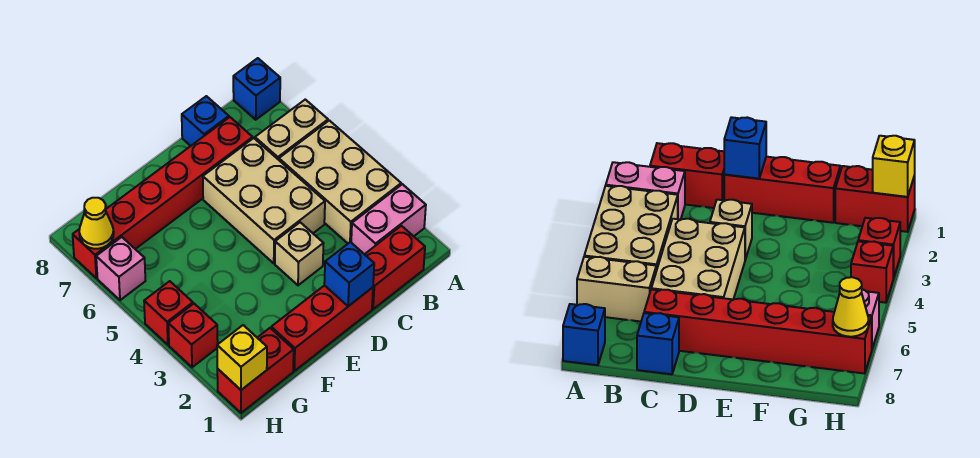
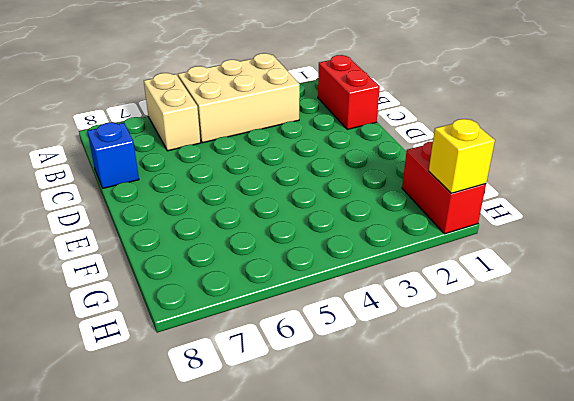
none -> pink brick A2:B2 level 1
none -> blue brick A8 level 1
none -> tan brick C4:D6 level 1

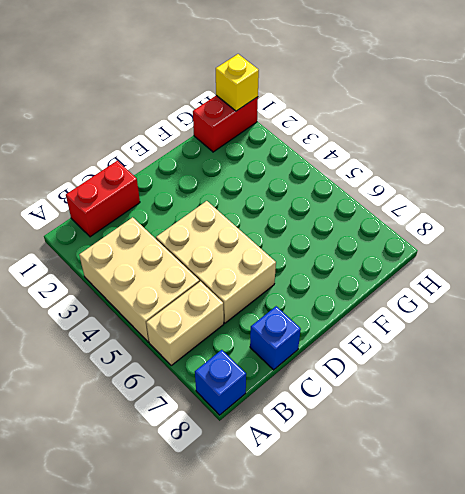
none -> pink brick A2:B2 level 1
none -> red brick C7:H7 level 1
none -> red brick D1:F1 level 1

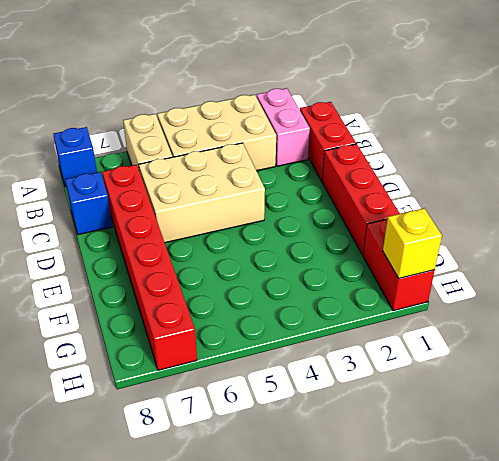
none -> tan brick D3 level 1
none -> red brick H3 level 1
none -> red brick H4 level 1

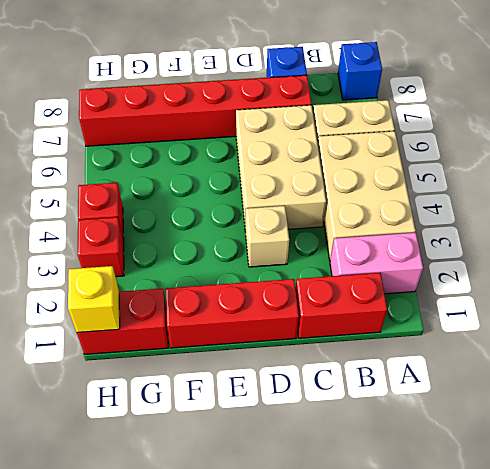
none -> pink brick H6 level 1
none -> blue brick D1 level 2
none -> yellow cone H7 level 2

